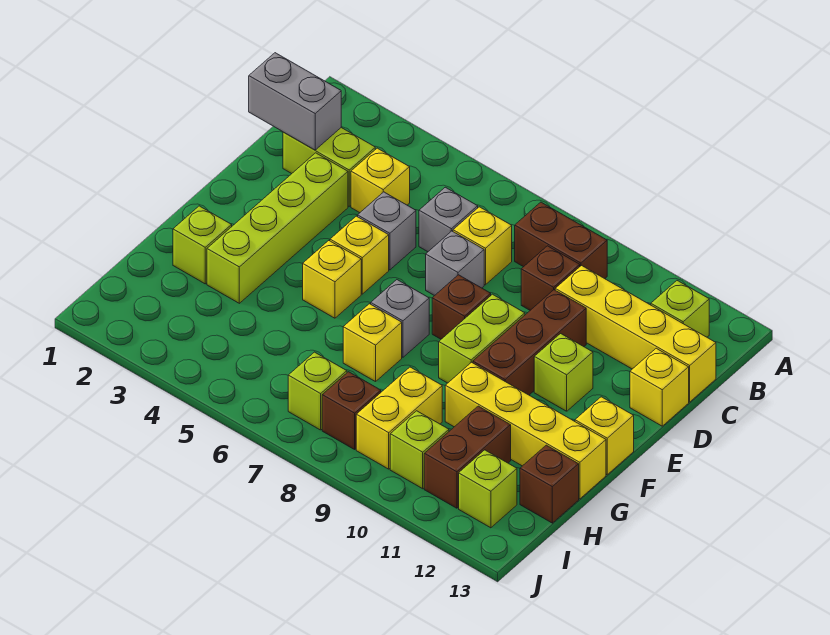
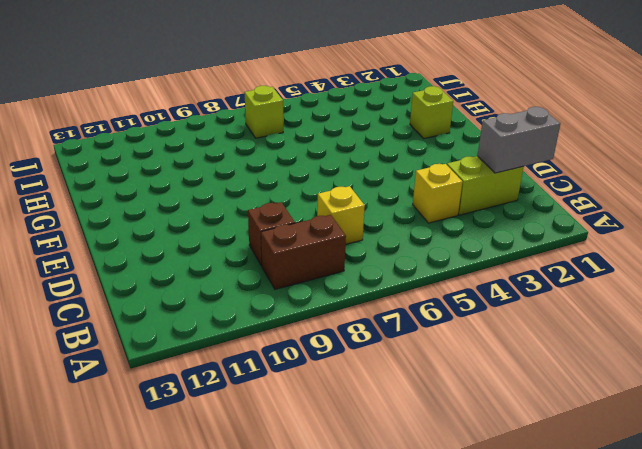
none -> lime brick B12 level 1
none -> grey brick C6 level 1
none -> yellow brick C10:C13 level 1
none -> lime brick D3:G3 level 1

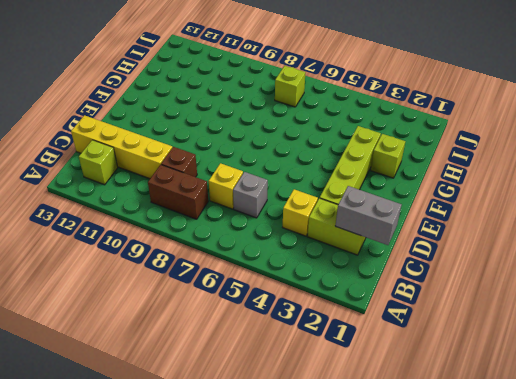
none -> grey brick D5 level 1
none -> grey brick D7 level 1
none -> brown brick D10:F10 level 1
none -> yellow brick D13 level 1

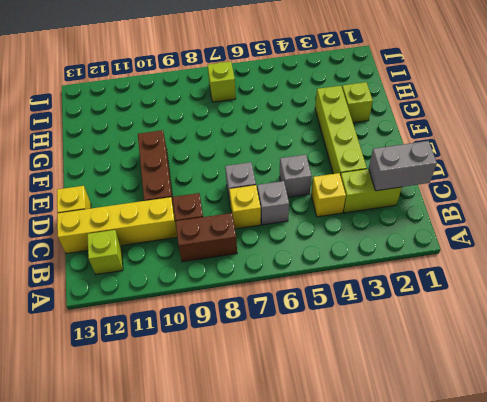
none -> yellow brick E5 level 1
none -> brown brick E8 level 1
none -> lime brick E9:F9 level 1
none -> lime brick E11 level 1

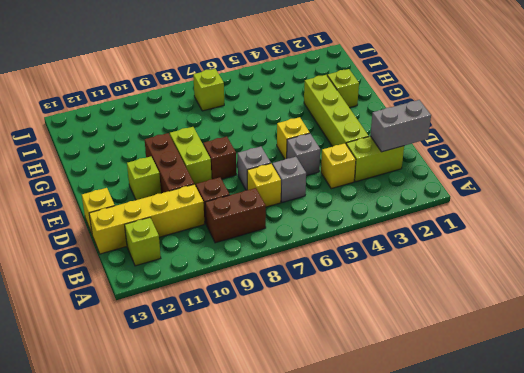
none -> yellow brick F5 level 1
none -> grey brick F7 level 1
none -> yellow brick F13 level 1
none -> yellow brick G7 level 1

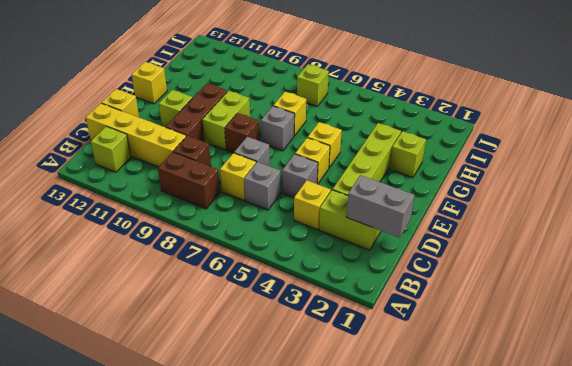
none -> yellow brick G10:G13 level 1
none -> yellow brick H9:I9 level 1
none -> brown brick H11:I11 level 1
none -> brown brick H13 level 1

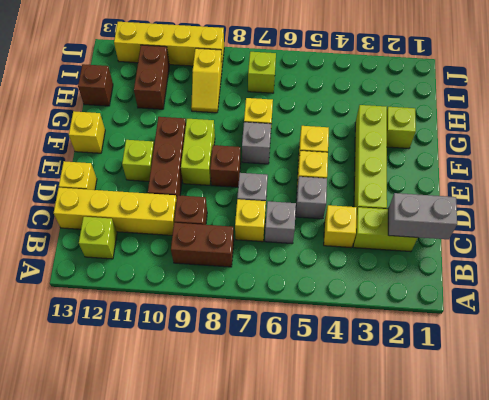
yellow slope H9:I9 level 1 top I -> yellow brick H9:I9 level 1
yellow brick J9:J12 level 1 -> yellow brick G10:G13 level 1
none -> brown brick I8 level 1
none -> lime brick I10 level 1
none -> lime brick I12 level 1

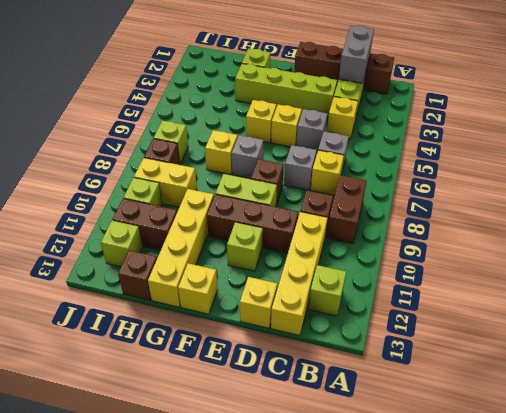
brown brick B1:E1 level 1 -> none

